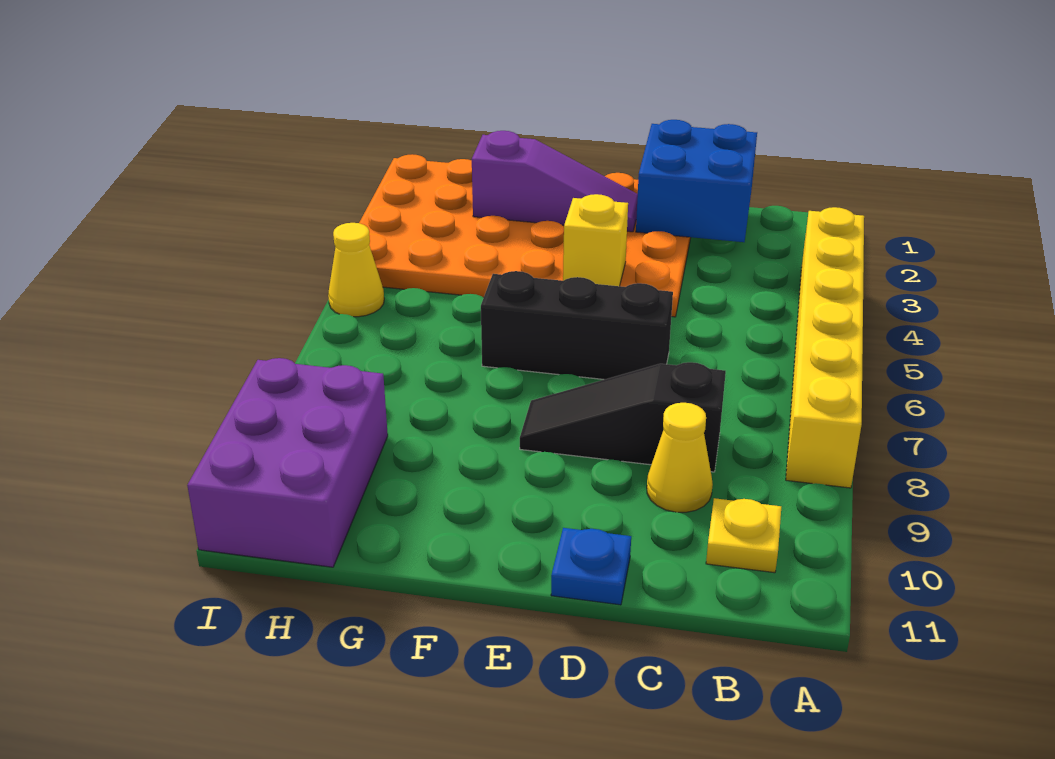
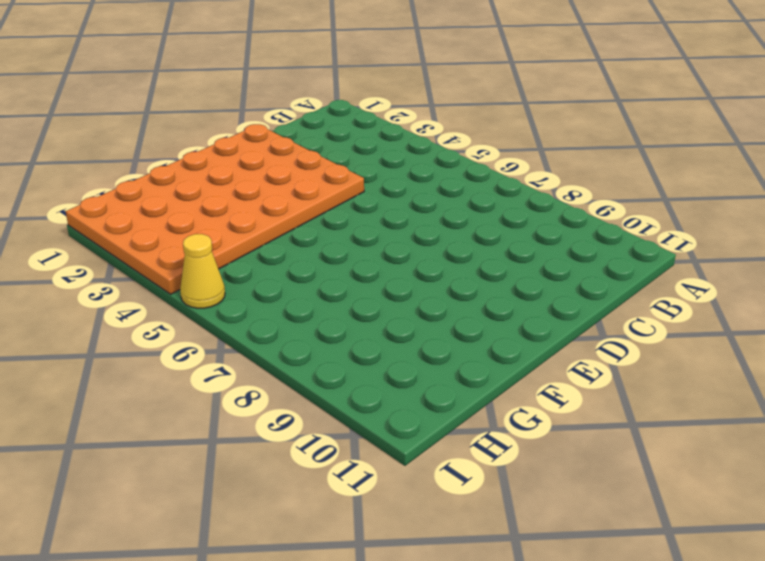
none -> yellow brick A3:A8 level 1
none -> yellow plate B10 level 1
none -> black slope C8:E8 level 1 top C

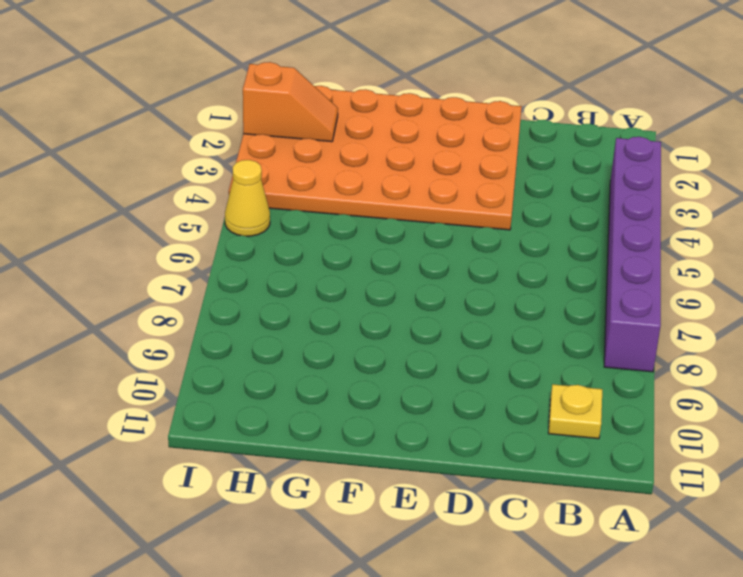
purple brick A3:A8 level 1 -> yellow brick A3:A8 level 1
orange slope H2:I2 level 2 top I -> none
none -> black slope C8:E8 level 1 top C
none -> yellow cone C9 level 1
none -> black brick D6:F6 level 1

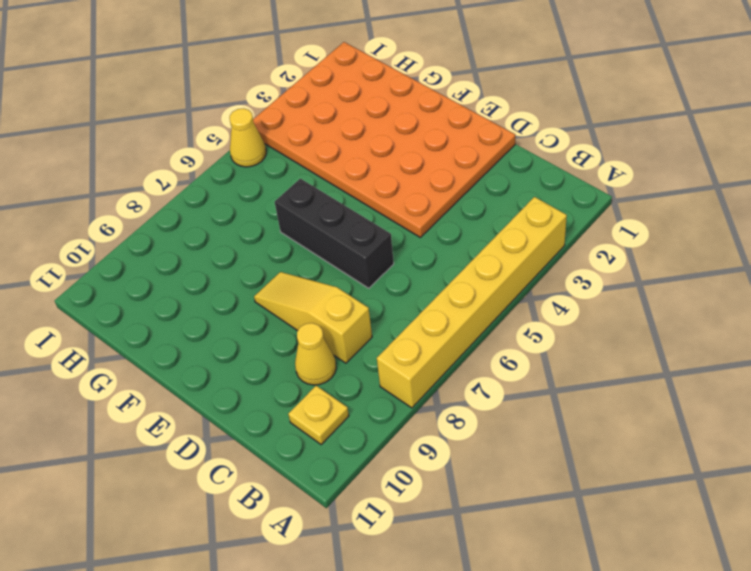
yellow slope C8:E8 level 1 top C -> black slope C8:E8 level 1 top C
none -> blue plate D11 level 1
none -> purple brick H9:I11 level 1
none -> blue brick C1:D2 level 2

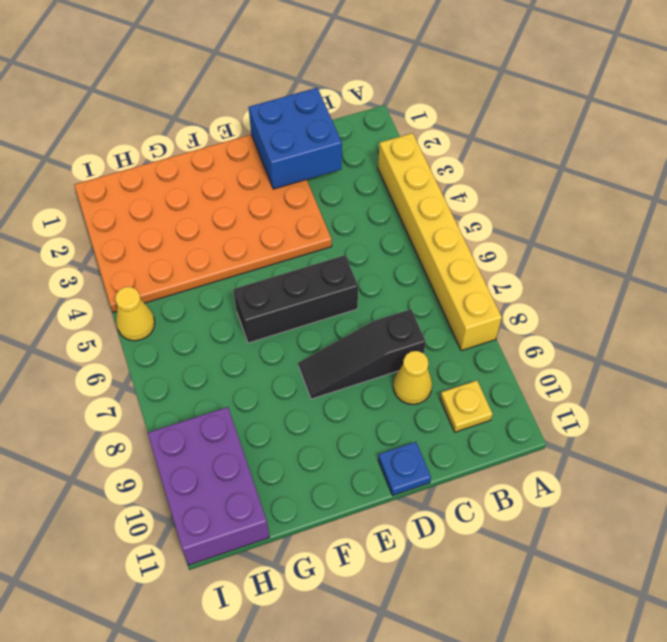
none -> purple slope E2:G2 level 2 top G
none -> yellow brick E4 level 2

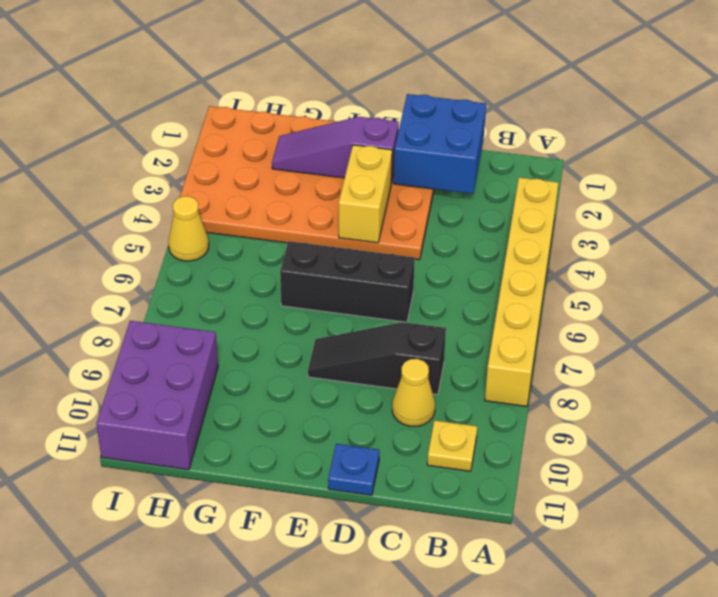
purple slope E2:G2 level 2 top E -> purple slope E2:G2 level 2 top G
yellow brick E3:E4 level 2 -> yellow brick E4 level 2

